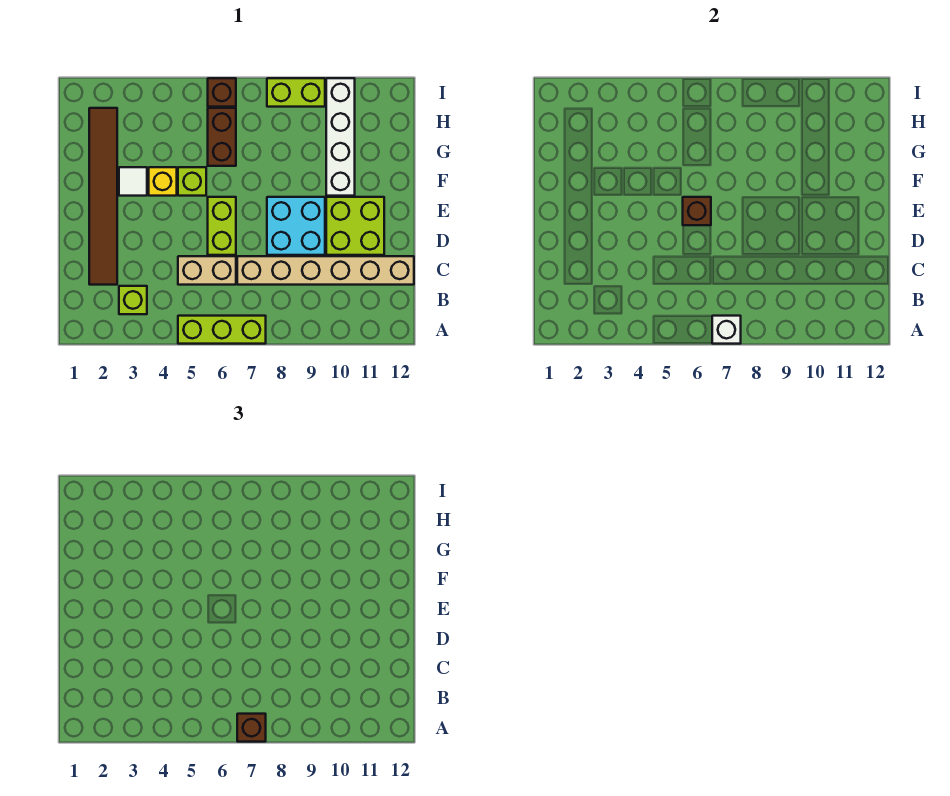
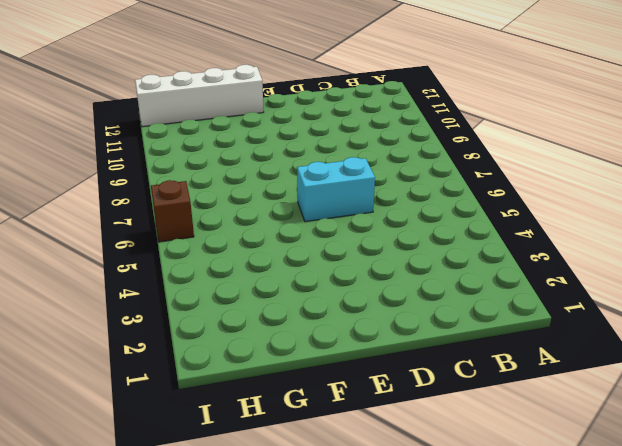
cyan brick D6:E6 level 1 -> lime brick D6:E6 level 1
white brick F12:I12 level 1 -> white brick F10:I10 level 1
none -> lime brick A5:A7 level 1
none -> lime brick B3 level 1
none -> brown tile C2:H2 level 1

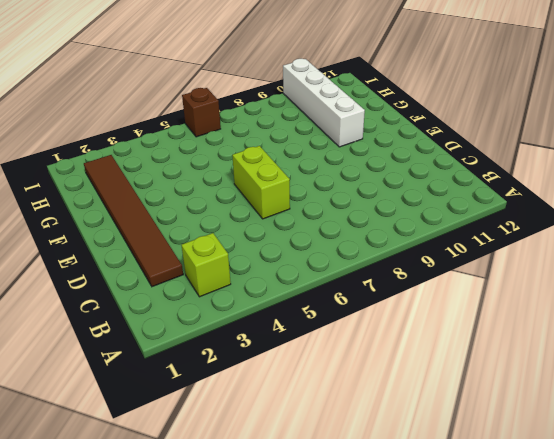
none -> lime brick A5:A7 level 1
none -> tan brick C5:C6 level 1
none -> tan brick C7:C12 level 1

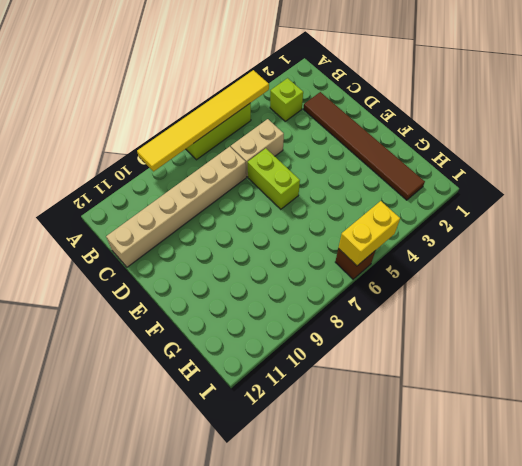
yellow tile A4:A9 level 2 -> white brick A7 level 2
yellow brick I5:I6 level 2 -> none
none -> cyan brick D8:E9 level 1
none -> lime brick D10:E11 level 1
none -> white tile F3 level 1

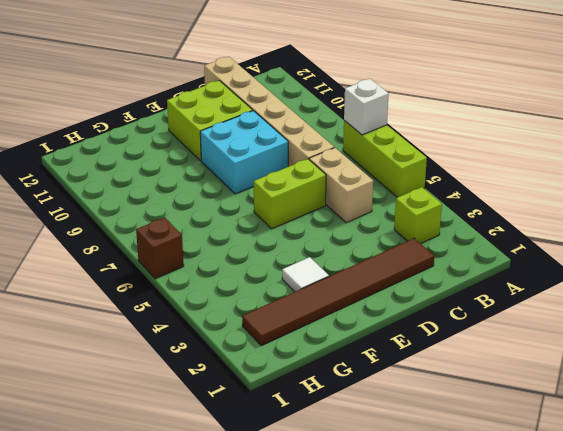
none -> yellow brick F4 level 1
none -> lime brick F5 level 1
none -> white brick F10:I10 level 1

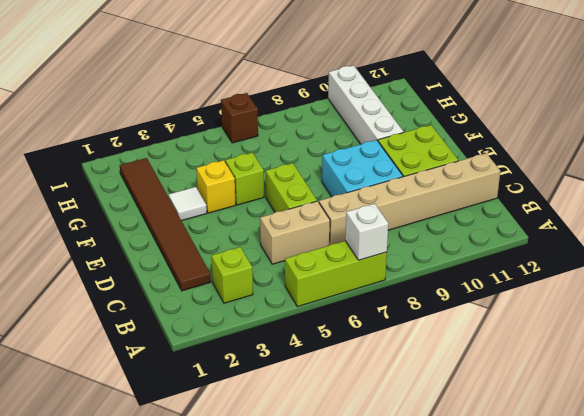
none -> brown brick G6:H6 level 1
none -> lime brick I8:I9 level 1
none -> brown brick E6 level 2

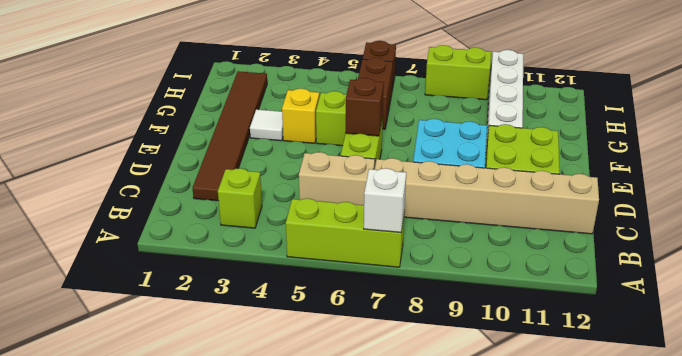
none -> brown brick A7 level 3

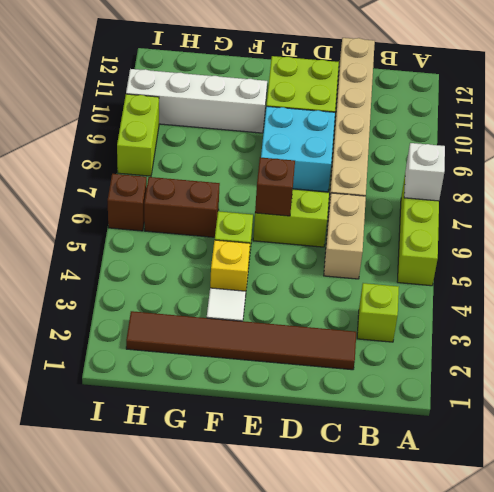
none -> brown brick A7 level 3

